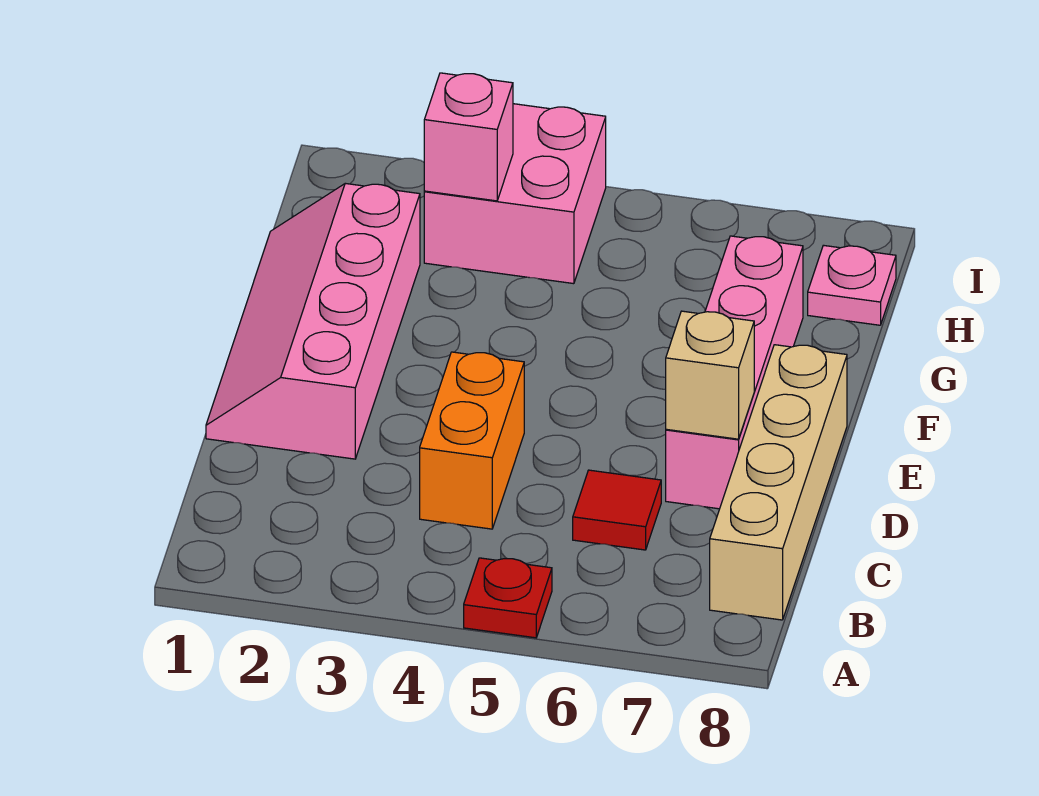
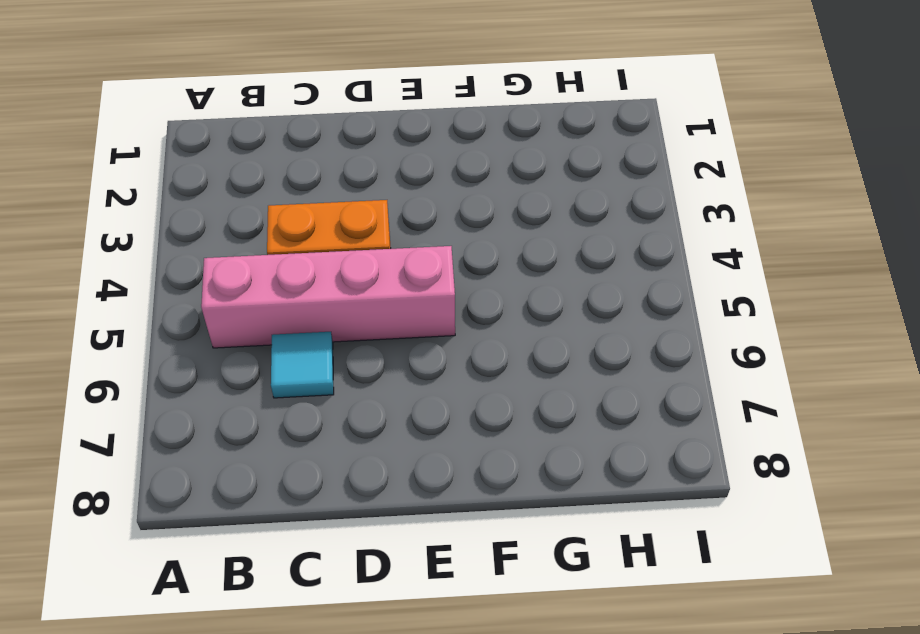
pink brick B5:E5 level 1 -> pink brick D7:G7 level 1
cyan tile C6 level 1 -> red tile C6 level 1
none -> red plate A5 level 1
none -> tan brick B8:E8 level 1

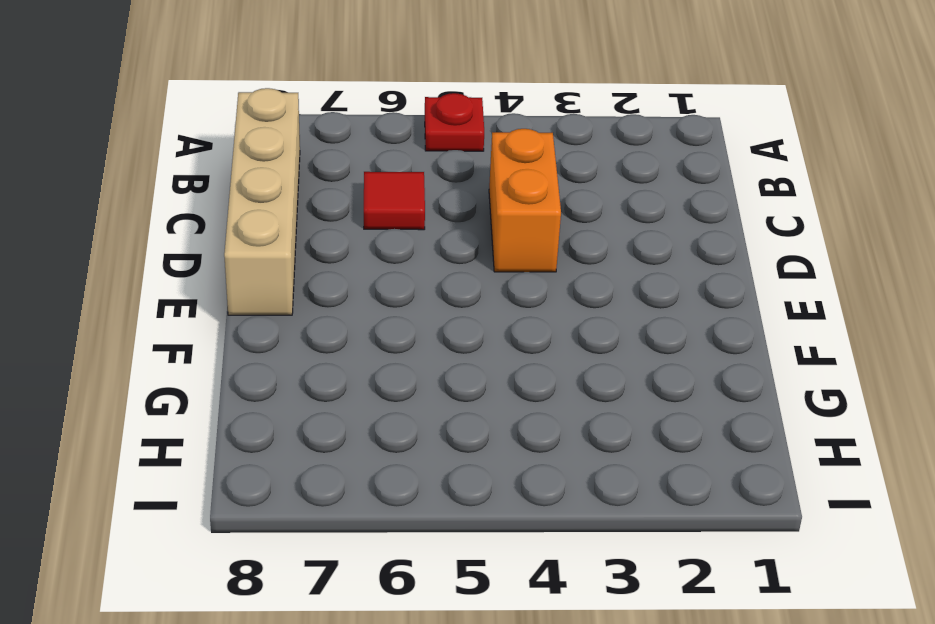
none -> pink slope D1:G2 level 1 top 2
none -> pink brick D7:G7 level 1

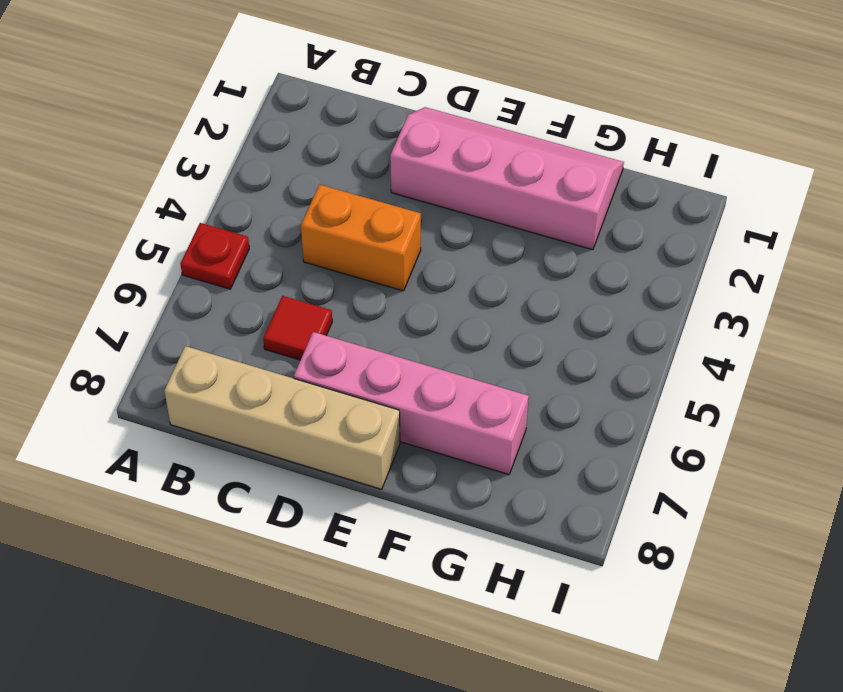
none -> pink brick H3:I4 level 1
none -> pink plate H8 level 1

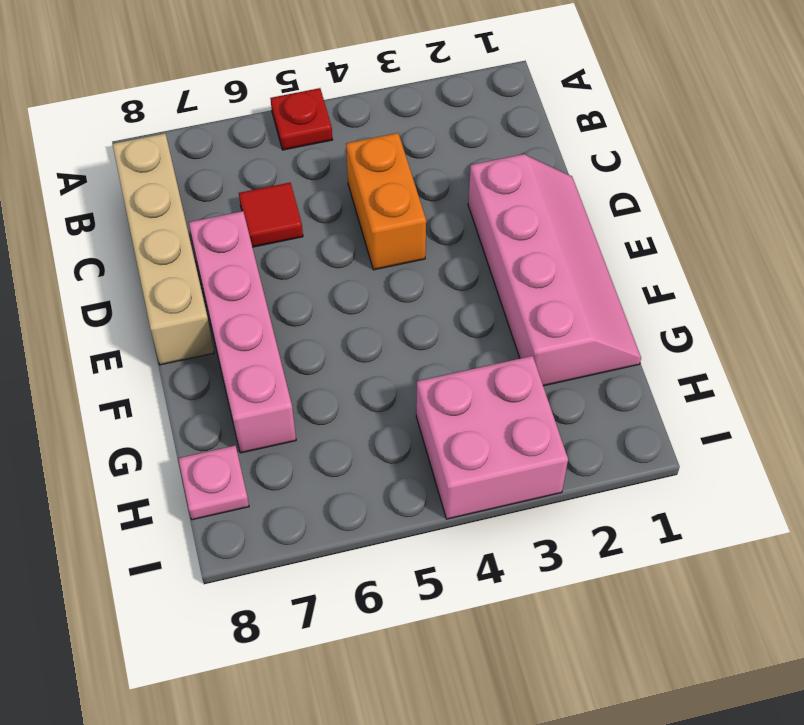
none -> tan brick D7 level 2
none -> pink brick H3 level 2

